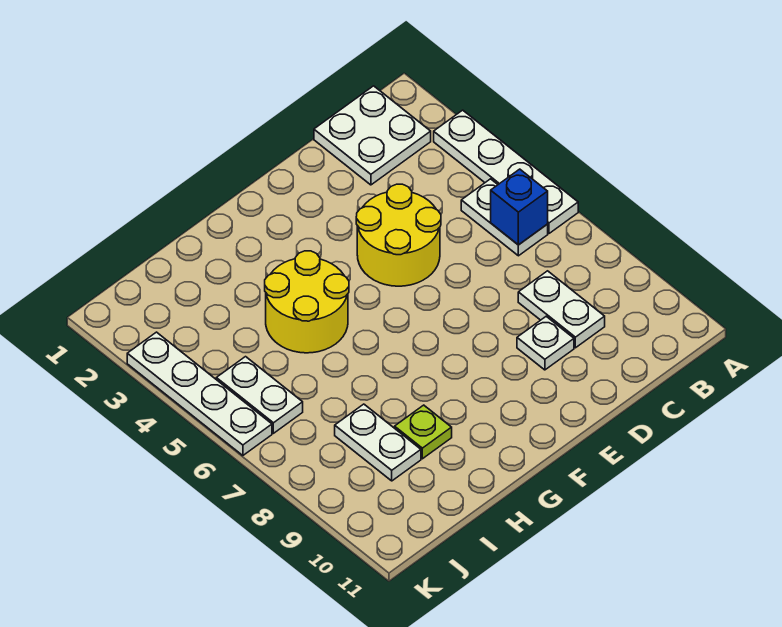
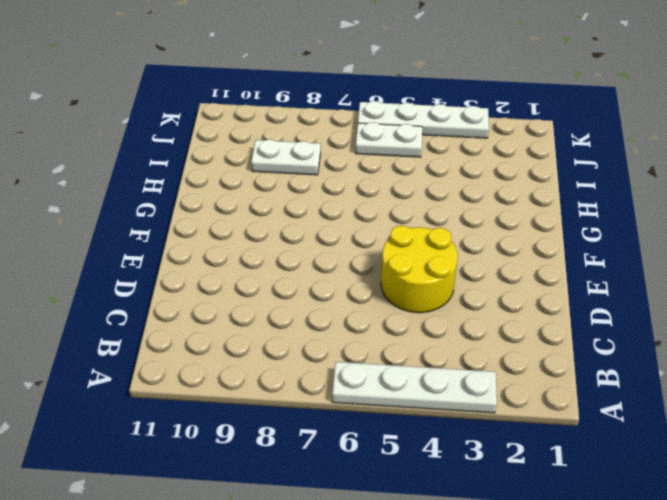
none -> white plate B1:C2 level 1
none -> white plate B5:B6 level 1
none -> white plate C8:C9 level 1

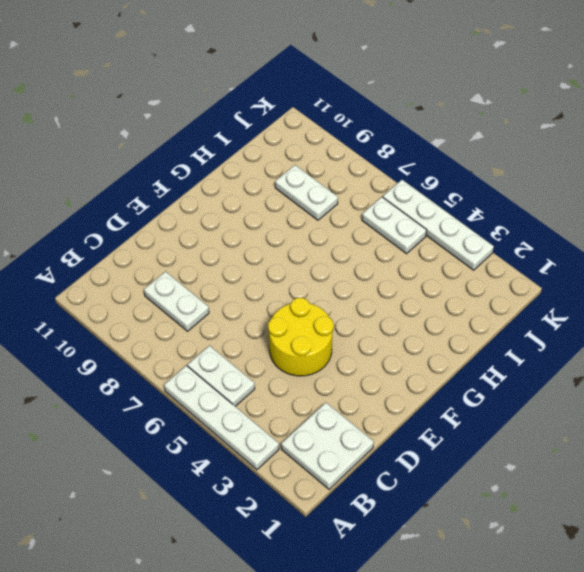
none -> white plate D9 level 1
none -> yellow round brick G4:H5 level 1
none -> lime plate H9 level 1

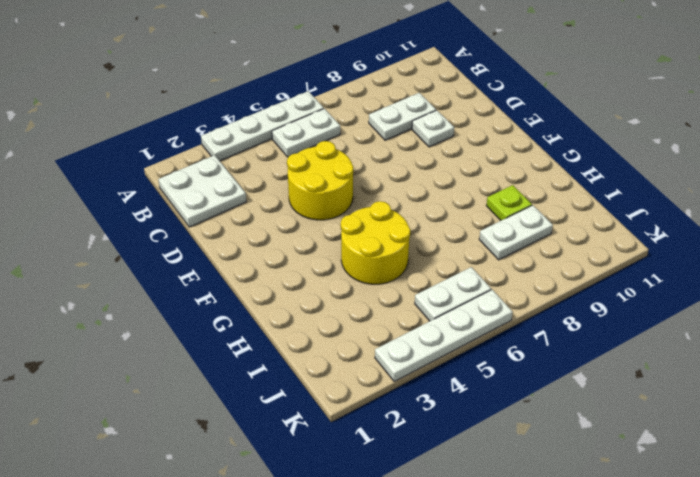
none -> blue brick B6 level 2

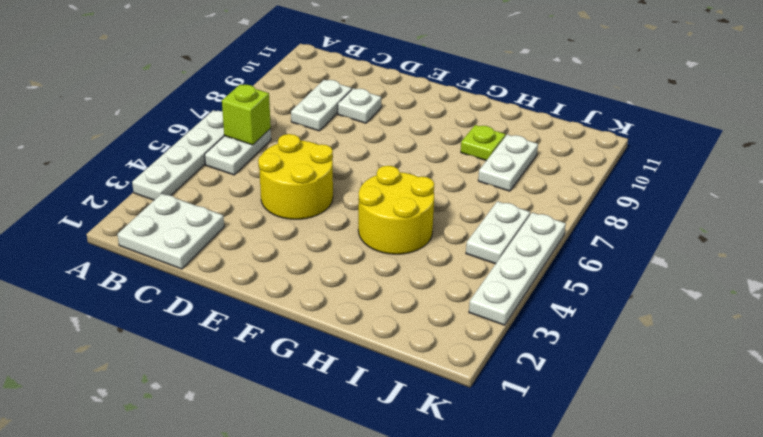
lime brick B6 level 2 -> blue brick B6 level 2

